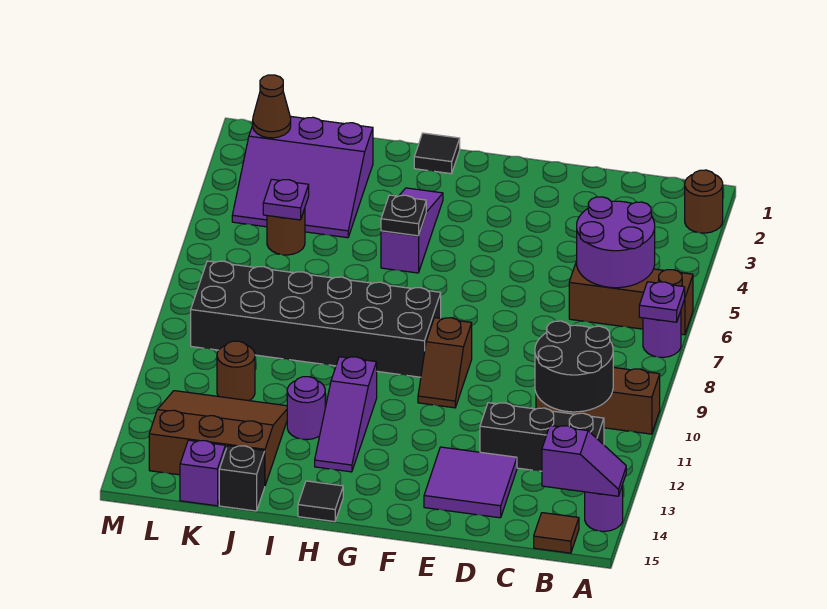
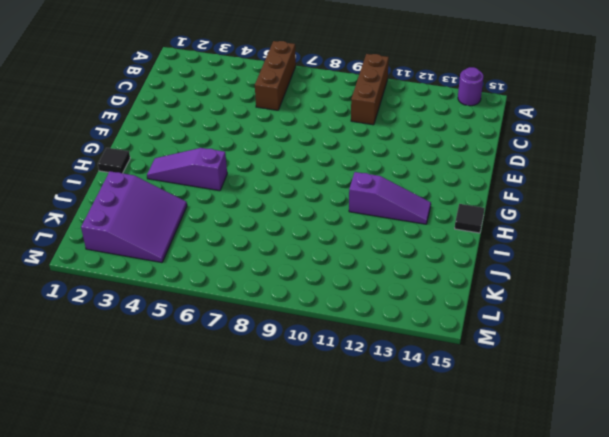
none -> brown round brick A2 level 1
none -> purple round brick A7 level 1
none -> black brick B12:D12 level 1

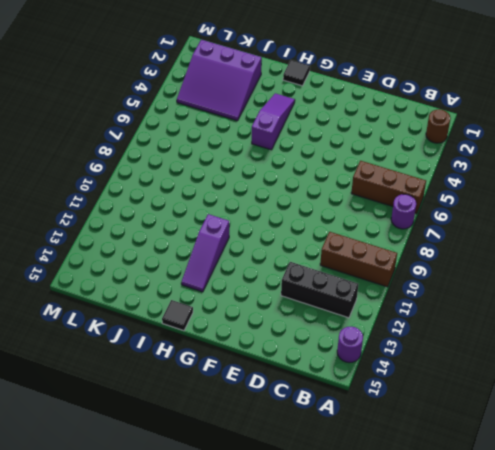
none -> brown tile B15 level 1
none -> purple tile D13:E14 level 1
none -> brown slope F9:F10 level 1 top 9

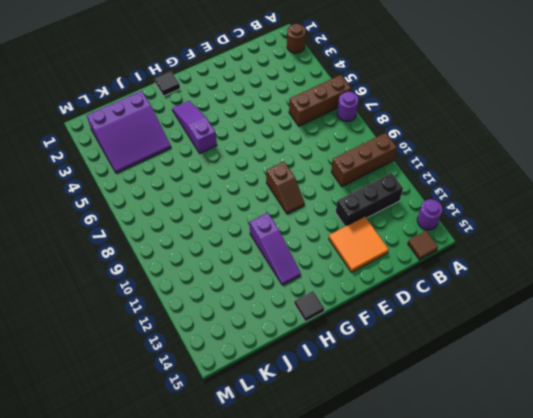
orange tile D13:E14 level 1 -> purple tile D13:E14 level 1
none -> black brick G8:L9 level 1
none -> purple round brick I12 level 1
none -> brown slope J12:L14 level 1 top 14

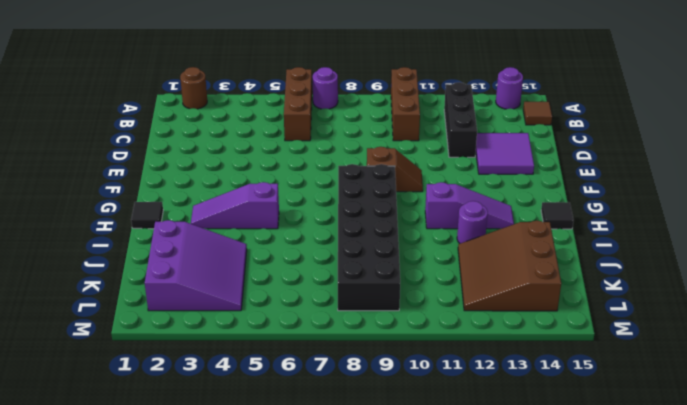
none -> black brick J15 level 1
none -> brown round brick K5 level 1
none -> brown round brick K11 level 1

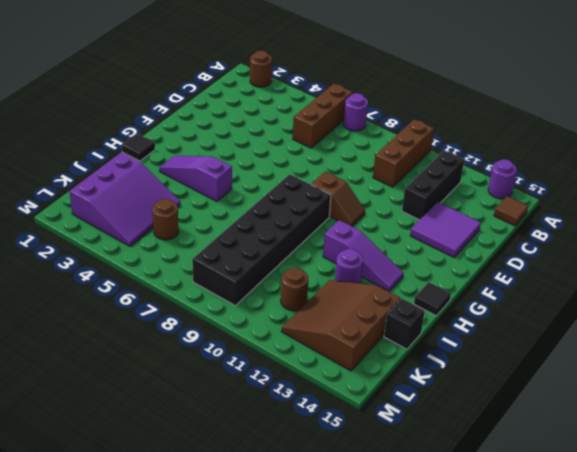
none -> purple brick K15 level 1
none -> purple plate A7 level 2
none -> purple slope A14:B14 level 2 top B

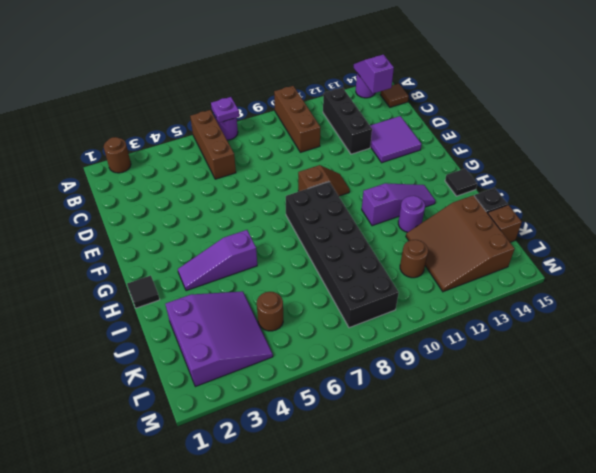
brown brick K15 level 1 -> purple brick K15 level 1
none -> purple round brick B5:C6 level 2
none -> black round brick B10:C11 level 2
none -> black plate H5 level 2

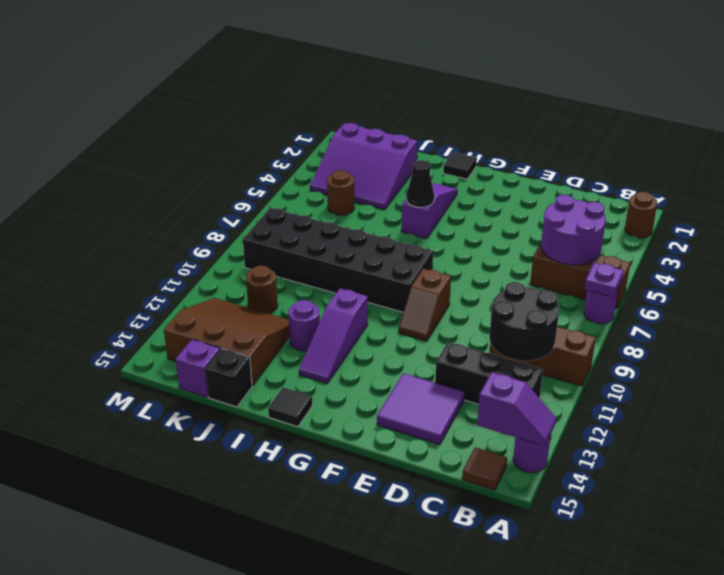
black cone H5 level 2 -> black plate H5 level 2
none -> purple plate K5 level 2
none -> brown cone L2 level 2

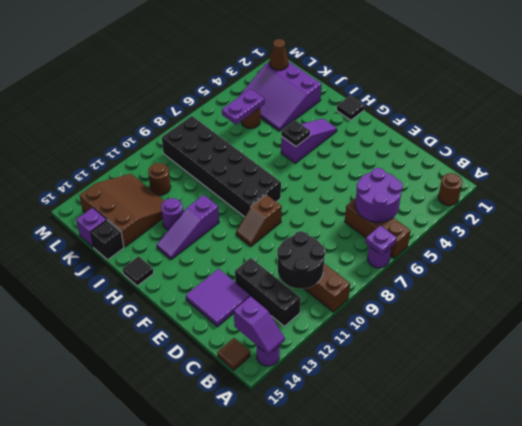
purple plate K5:K6 level 2 -> purple plate K5 level 2

